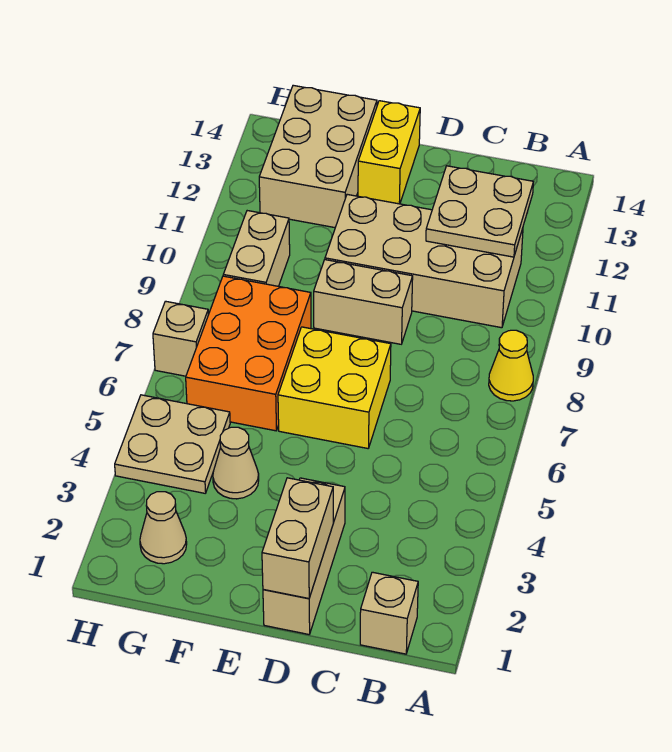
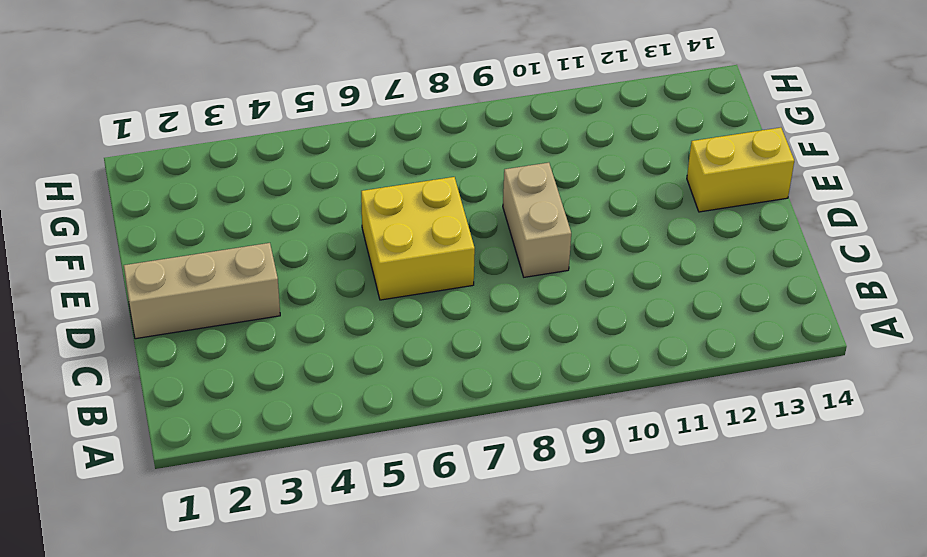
none -> yellow cone A8 level 1
none -> tan brick B1 level 1
none -> tan brick B10:E11 level 1

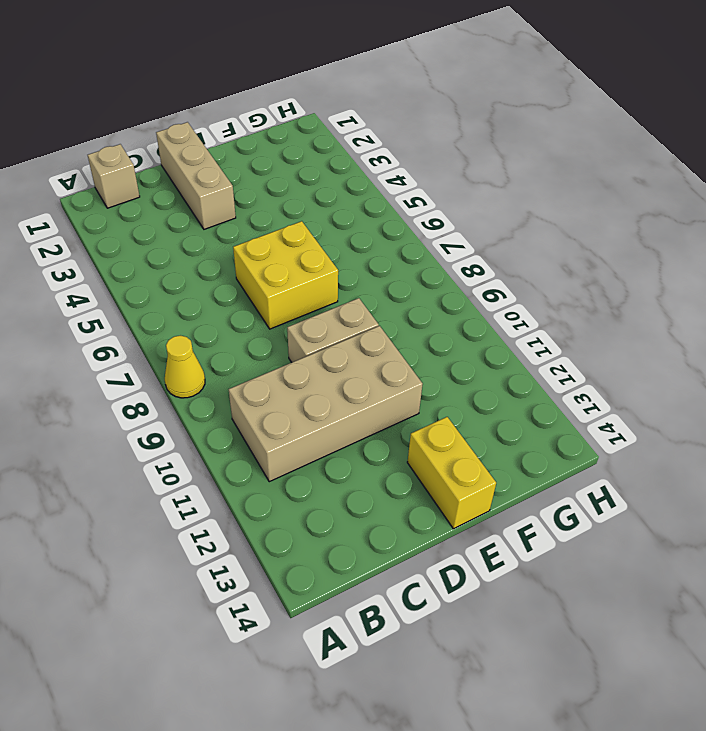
none -> tan cone F4 level 1
none -> orange brick F6:G8 level 1
none -> tan brick F12:G14 level 1

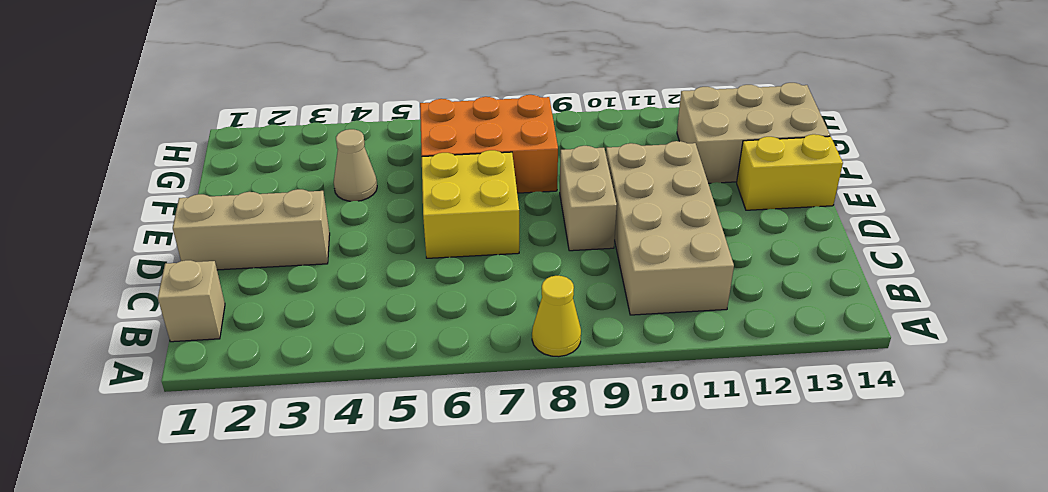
none -> tan cone G2 level 1
none -> tan plate G4:H5 level 1
none -> tan brick G9:G10 level 1

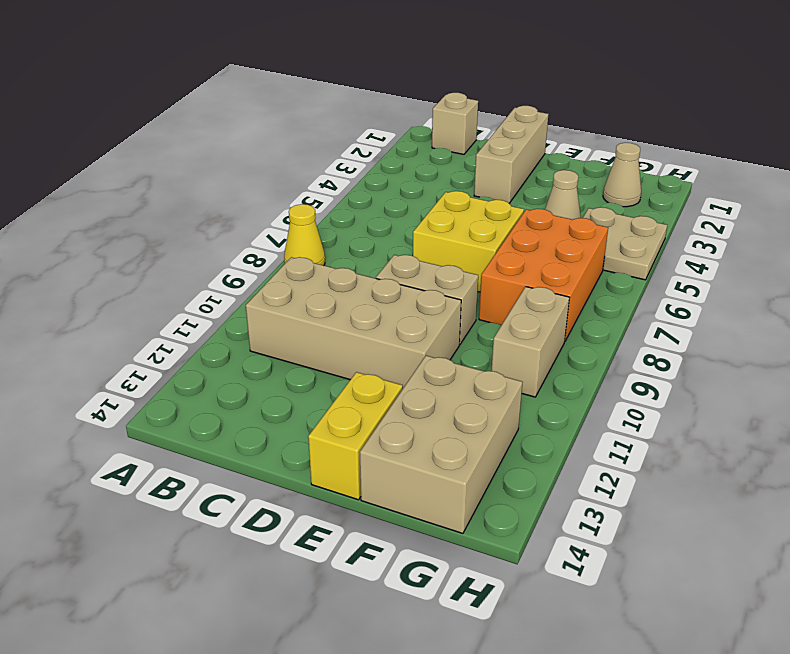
none -> tan brick H7 level 1
none -> tan plate B11:C12 level 2
none -> tan brick D1:D2 level 2

